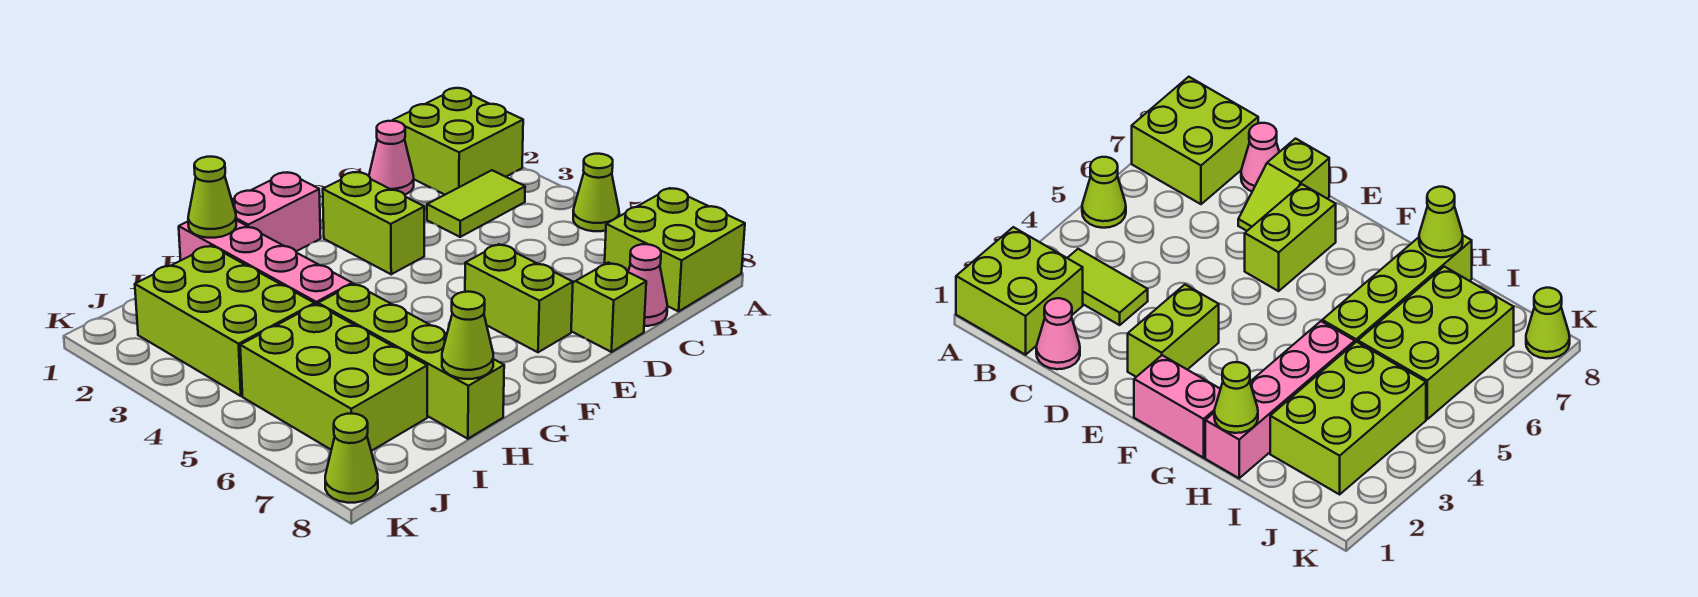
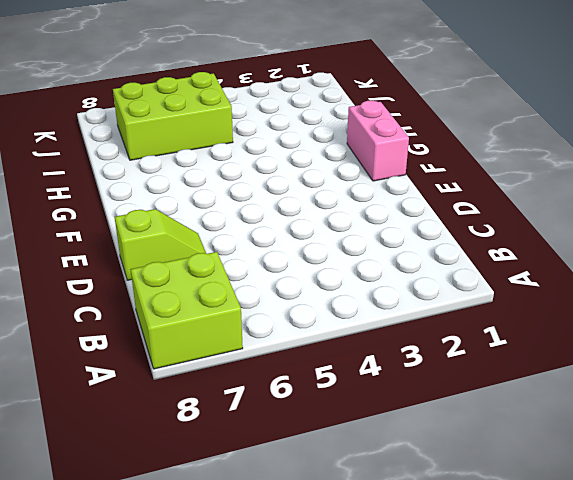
none -> lime brick A1:B2 level 1
none -> lime cone A5 level 1
none -> lime tile B3:C3 level 1

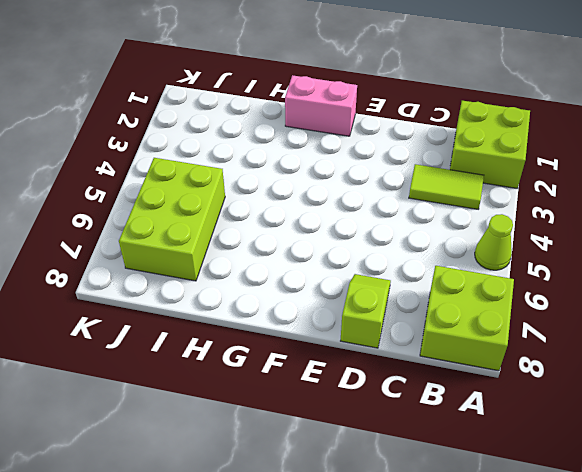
none -> pink cone C1 level 1
none -> pink cone C8 level 1
none -> lime brick E2:E3 level 1

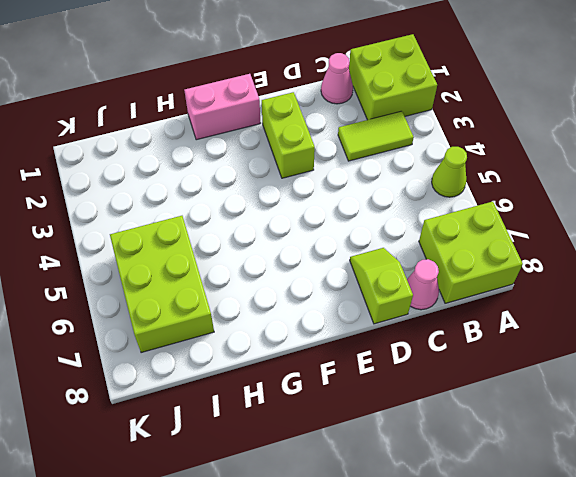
none -> lime brick E6:E7 level 1
none -> pink brick H1:H4 level 1
none -> lime brick H5:H8 level 1

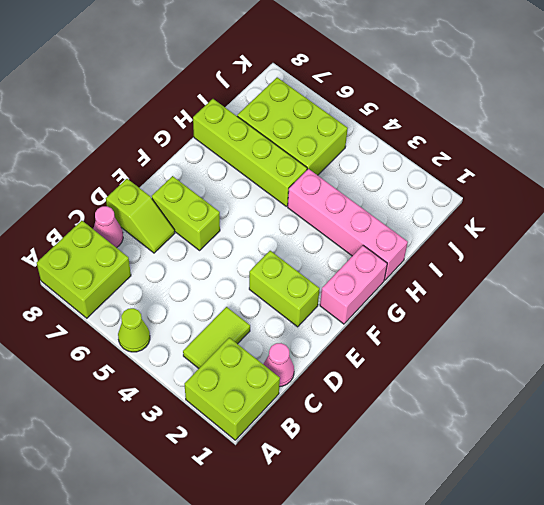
none -> lime brick I2:J4 level 1
none -> lime cone K8 level 1
none -> lime cone H1 level 2

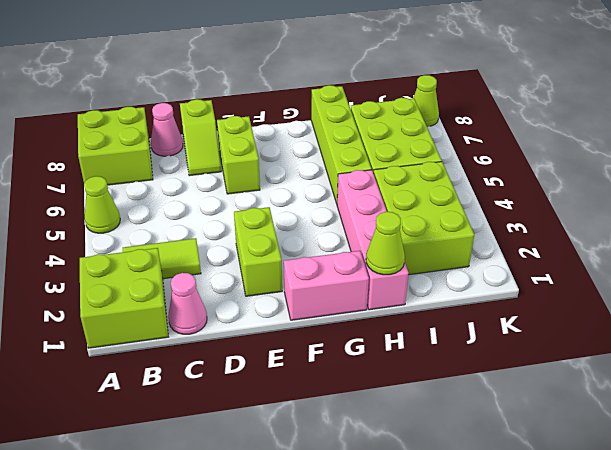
none -> lime cone H8 level 2

